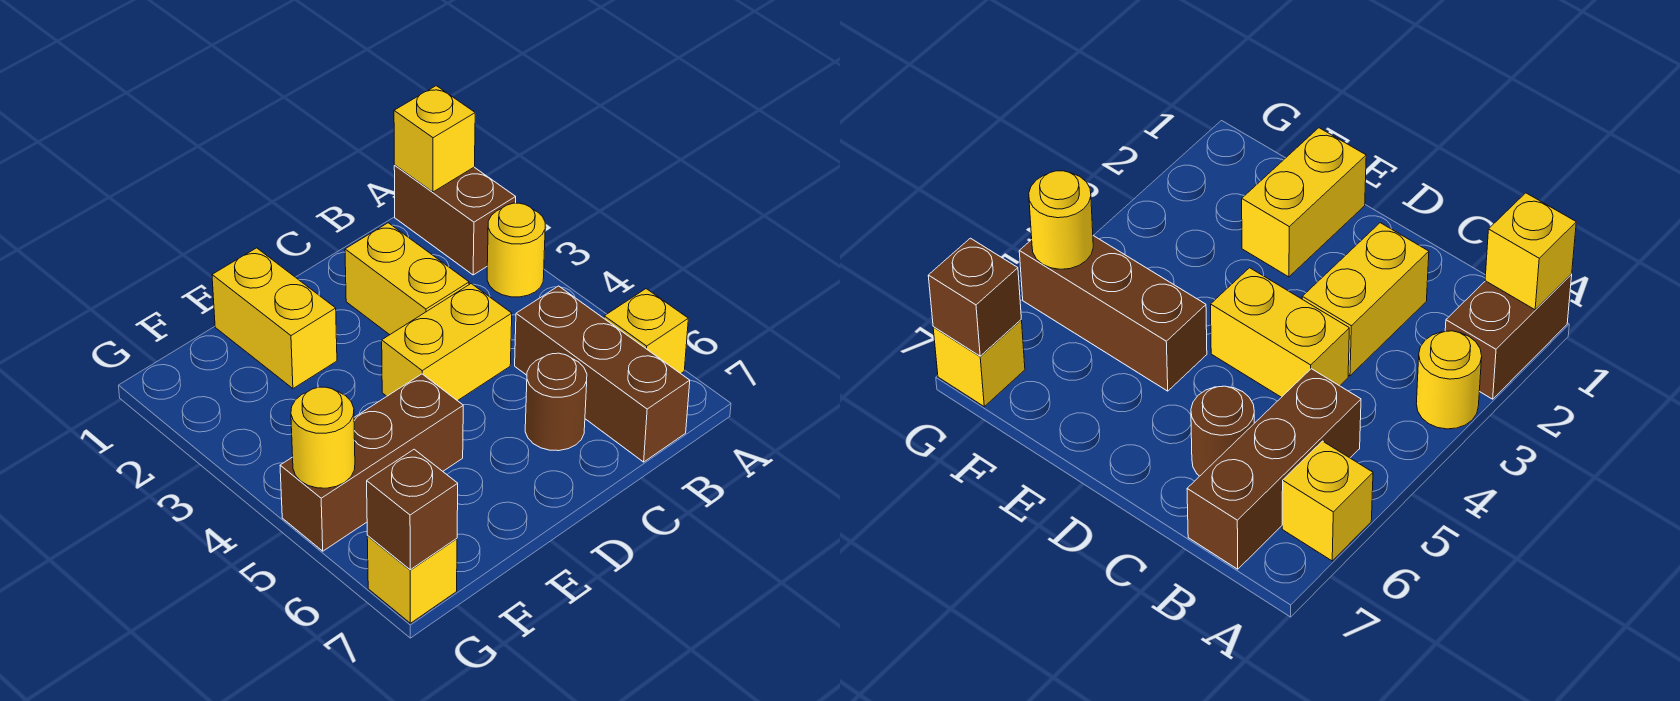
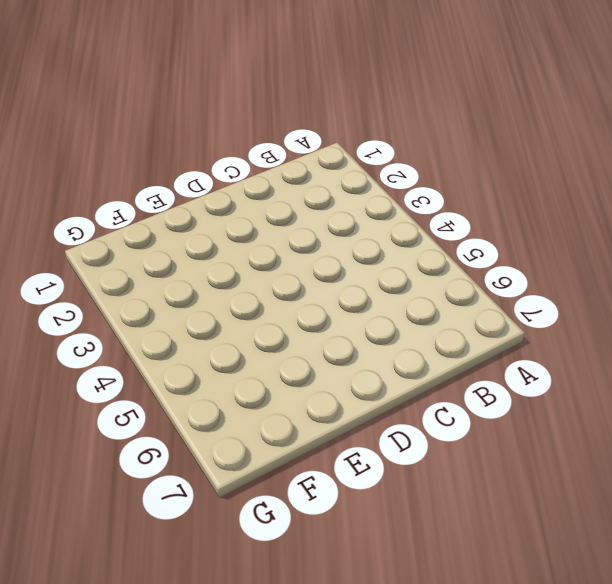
none -> brown brick A1:A2 level 1
none -> yellow round brick A3 level 1
none -> yellow brick A6 level 1

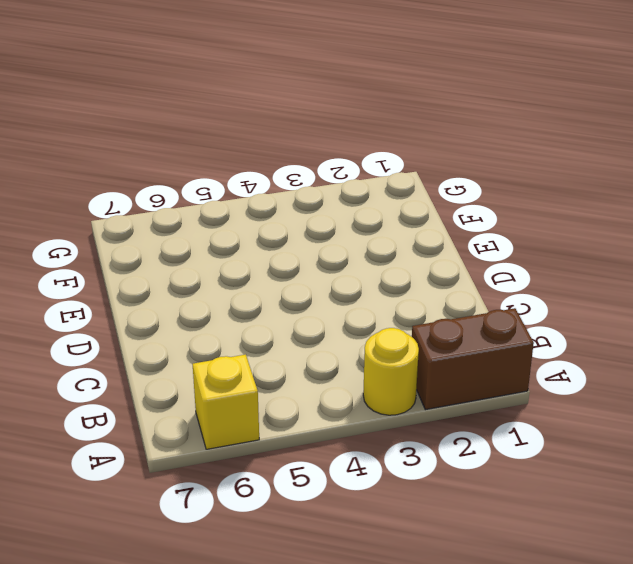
none -> brown brick B5:B7 level 1
none -> yellow brick C2:C3 level 1
none -> yellow brick C4:D4 level 1

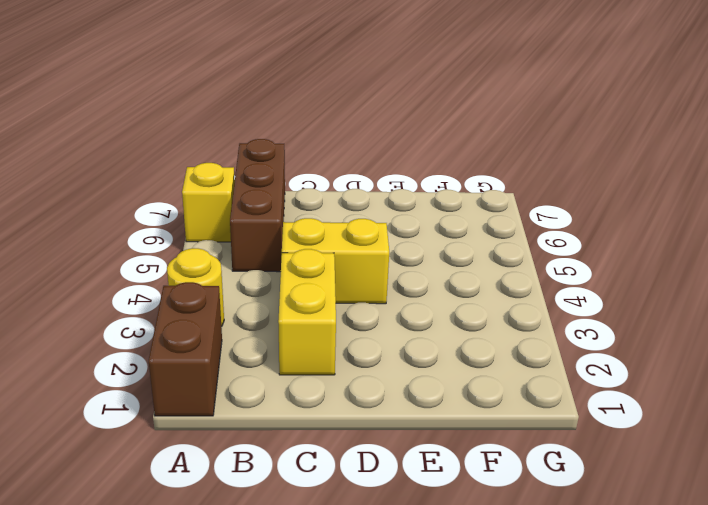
none -> brown round brick C6 level 1
none -> yellow brick E1:E2 level 1
none -> brown brick E5:G5 level 1

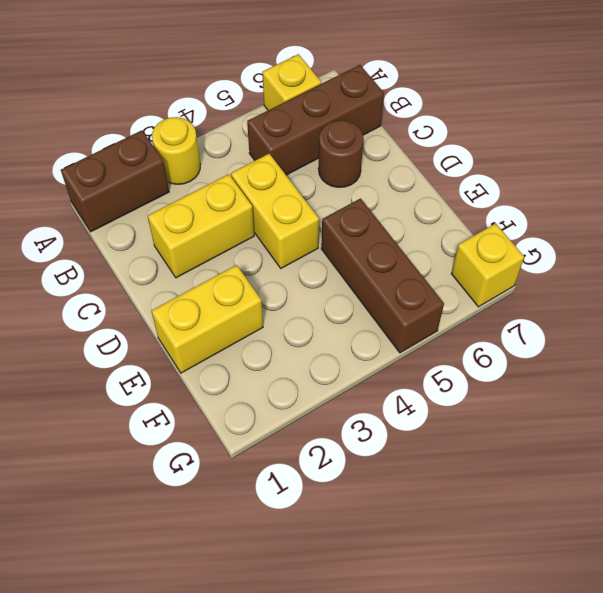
none -> yellow brick A1 level 2
none -> yellow round brick G5 level 2
none -> brown brick G7 level 2

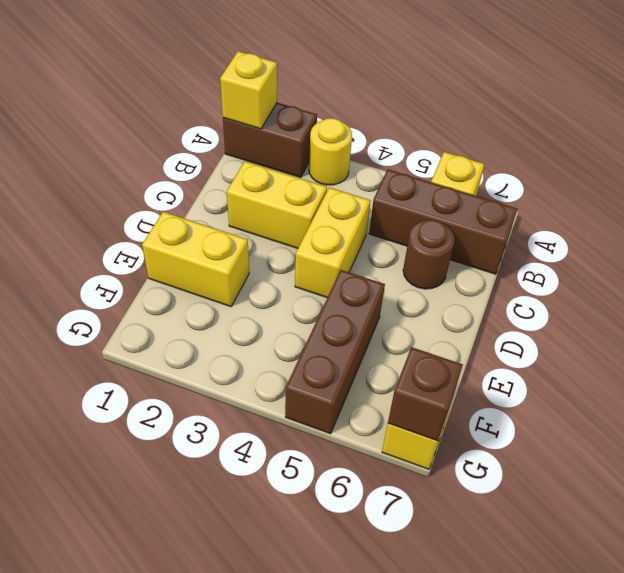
none -> yellow round brick G5 level 2

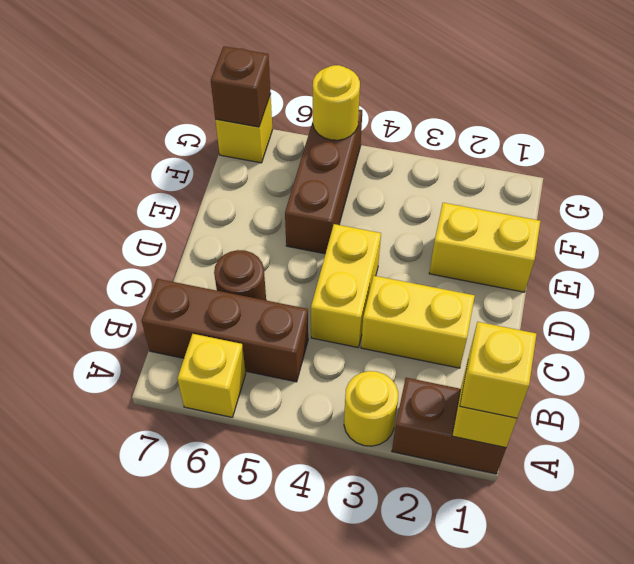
yellow brick A1 level 3 -> none

